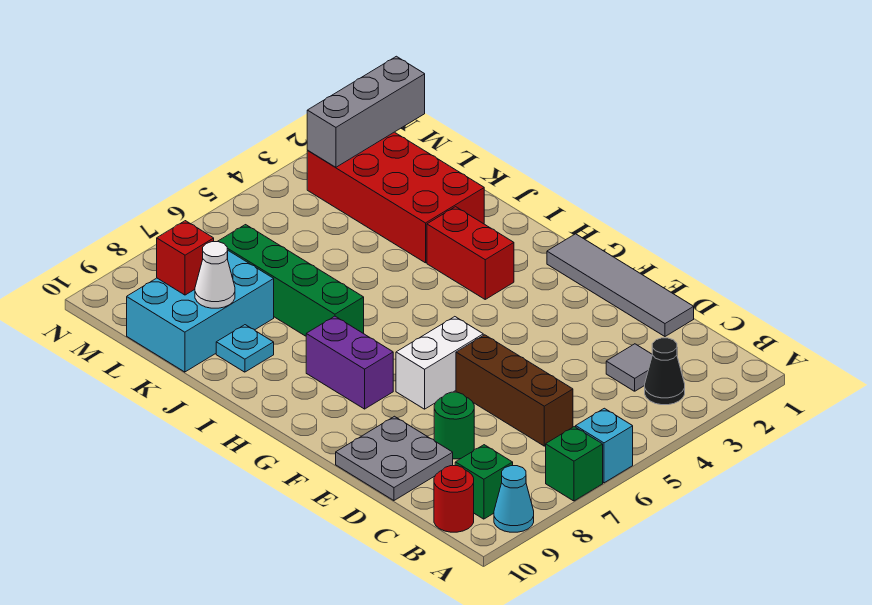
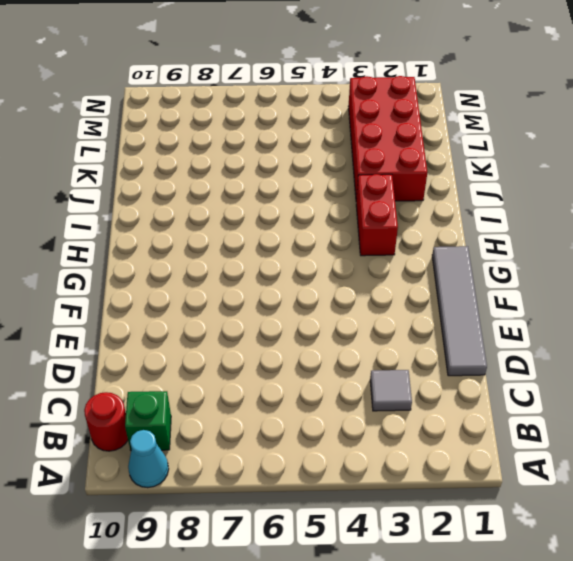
none -> cyan brick A6 level 1
none -> green brick A7 level 1
none -> black cone B3 level 1

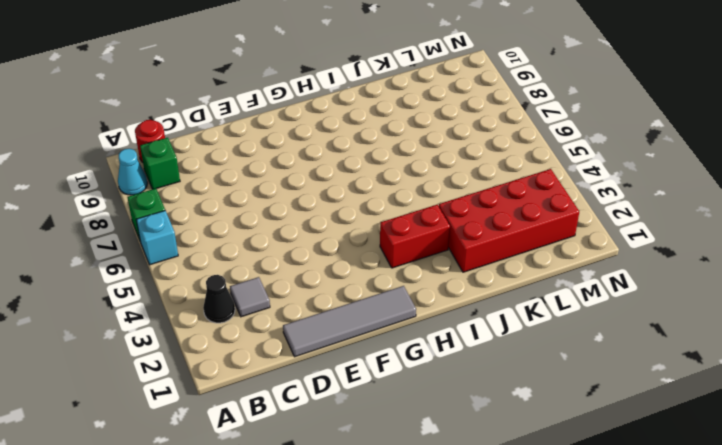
none -> brown brick C6:E6 level 1
none -> green round brick D8 level 1
none -> grey plate D9:E10 level 1

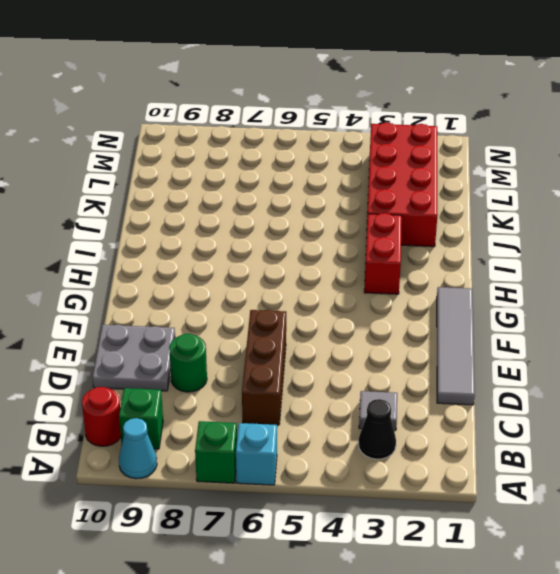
none -> white brick F6:F7 level 1
none -> purple brick G8:H8 level 1
none -> green brick I7:L7 level 1

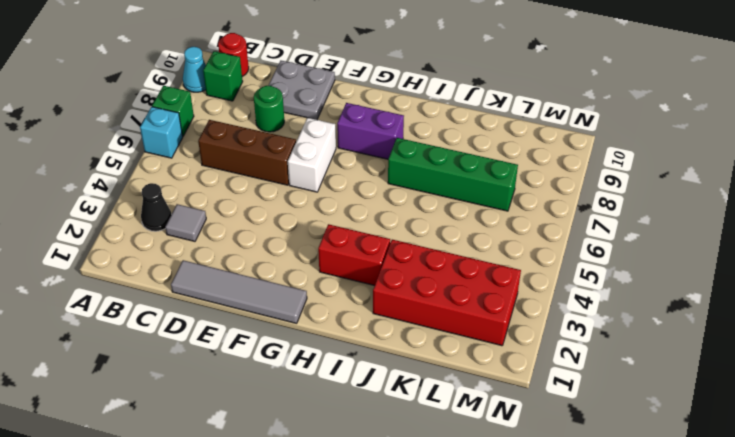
none -> cyan plate J9 level 1
none -> cyan brick K8:L10 level 1
none -> white cone K9 level 2

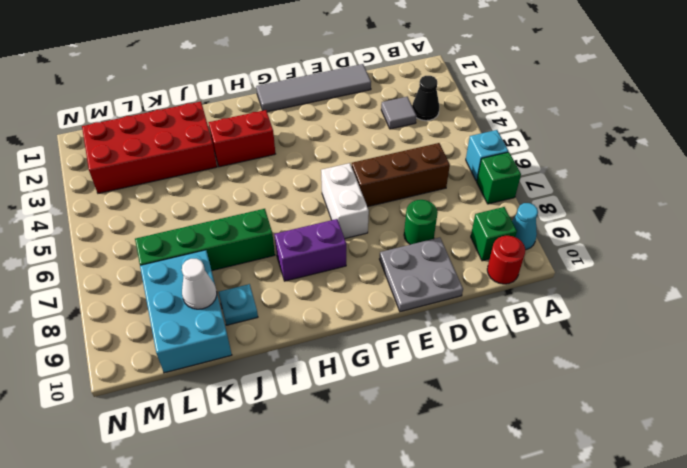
none -> red brick L9 level 2
none -> grey brick M1:M3 level 2

